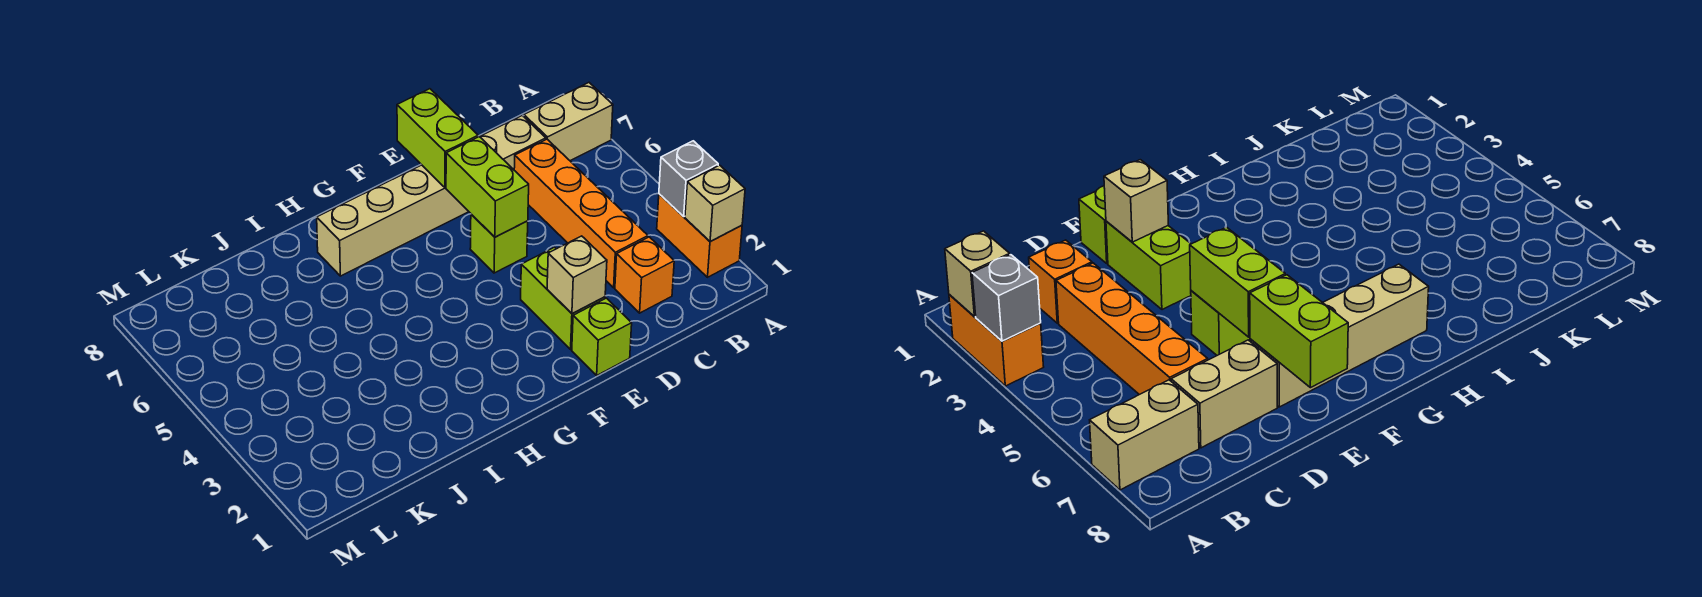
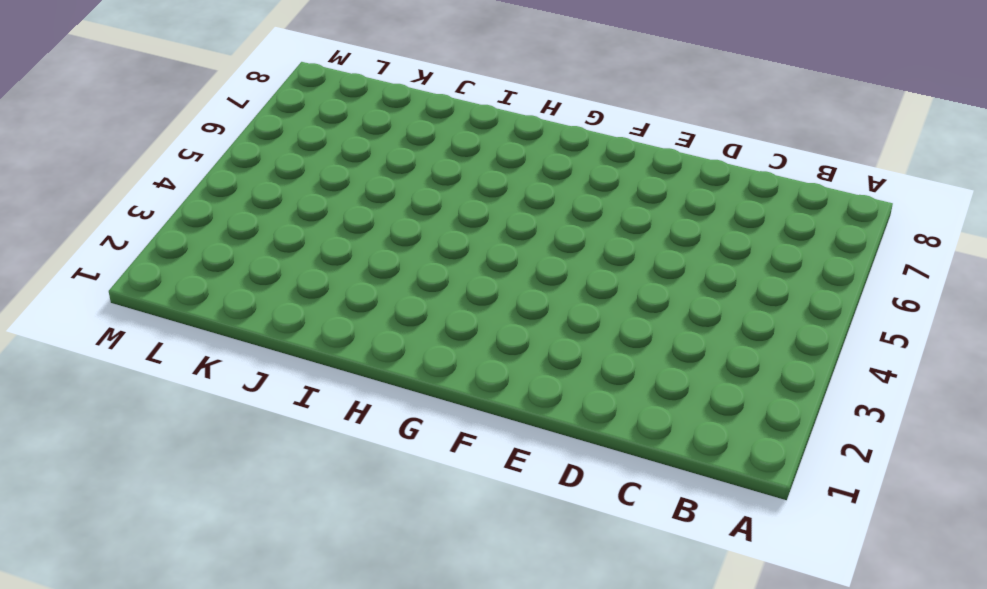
none -> orange brick A2:A3 level 1
none -> tan brick A7:B7 level 1
none -> orange brick C2 level 1

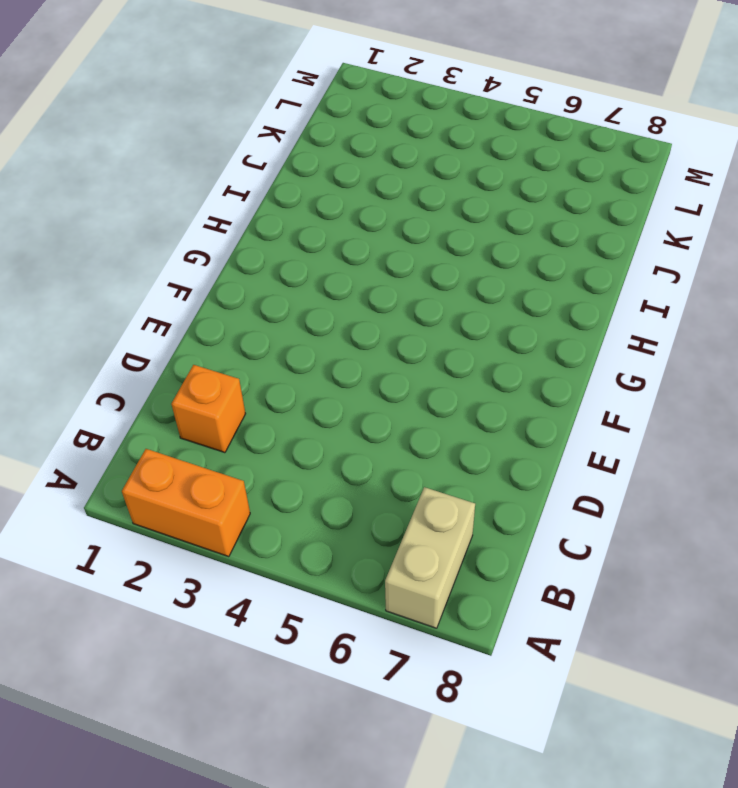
none -> orange brick C3:C6 level 1
none -> tan brick C7:D7 level 1
none -> lime brick E1 level 1

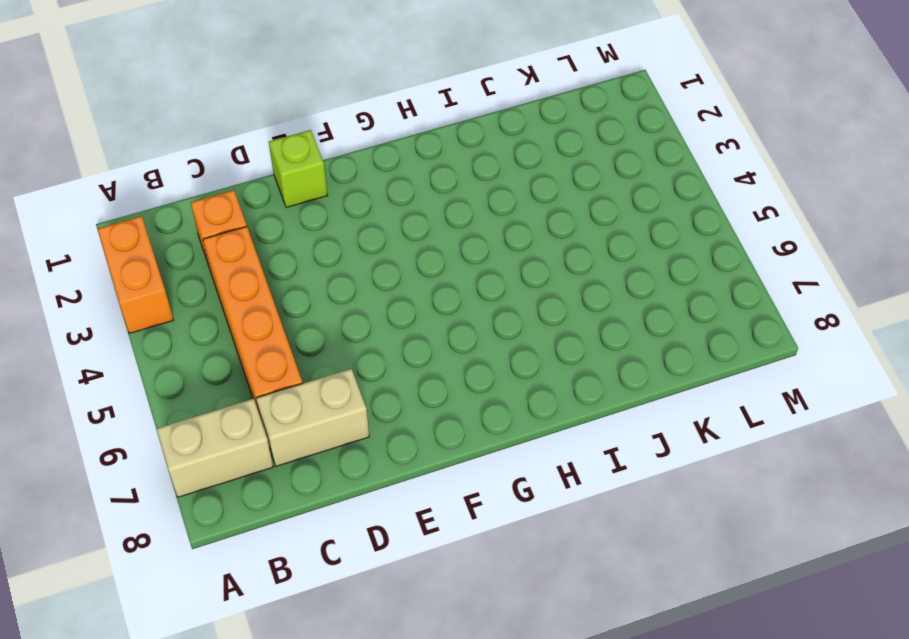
none -> lime brick E2:E3 level 1
none -> lime brick E5 level 1
none -> tan brick E7:H7 level 1

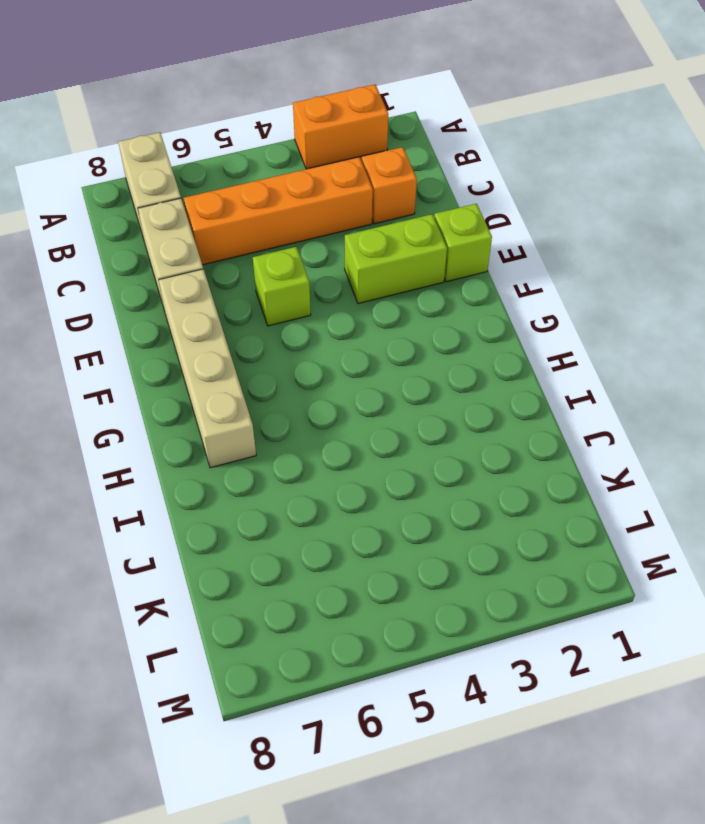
none -> tan brick A2 level 2
none -> grey brick A3 level 2
none -> tan brick E2 level 2

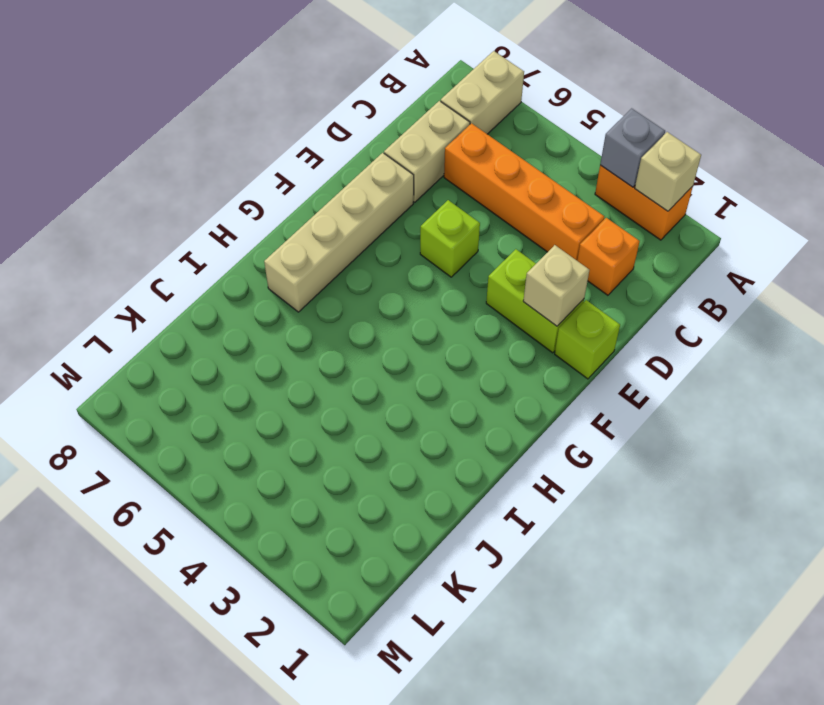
none -> lime brick E5:E6 level 2
none -> lime brick E7:E8 level 2

